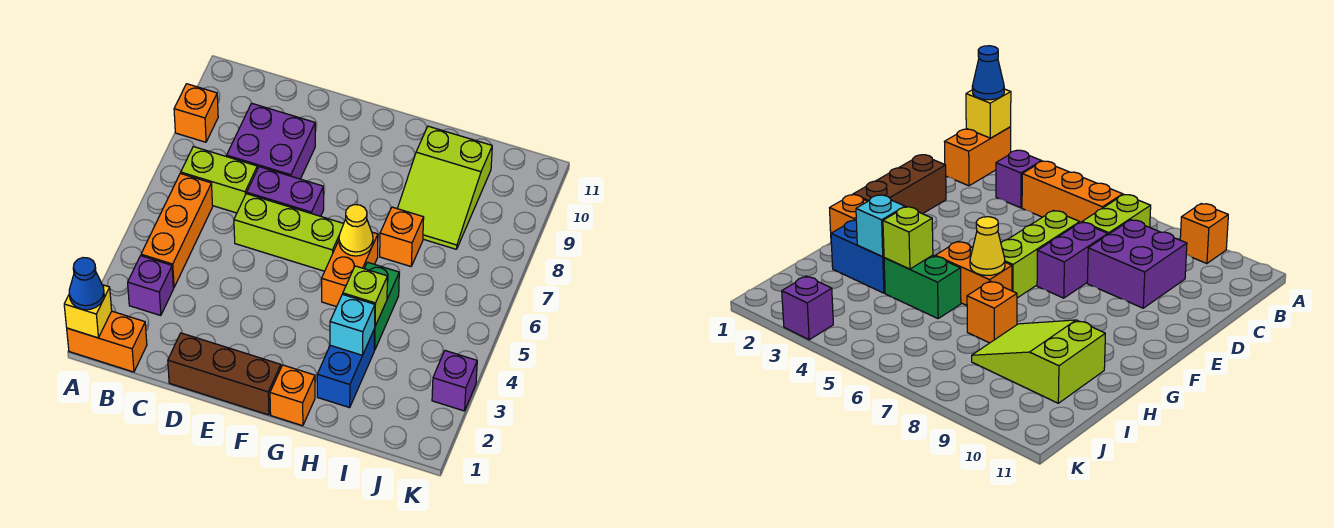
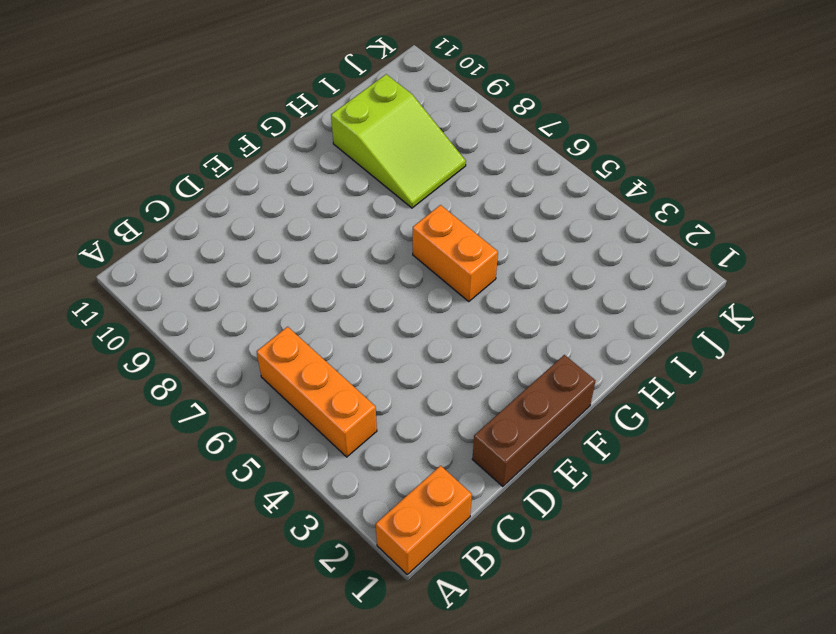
none -> orange brick A9 level 1
none -> purple brick B3 level 1
none -> lime brick B7:C7 level 1

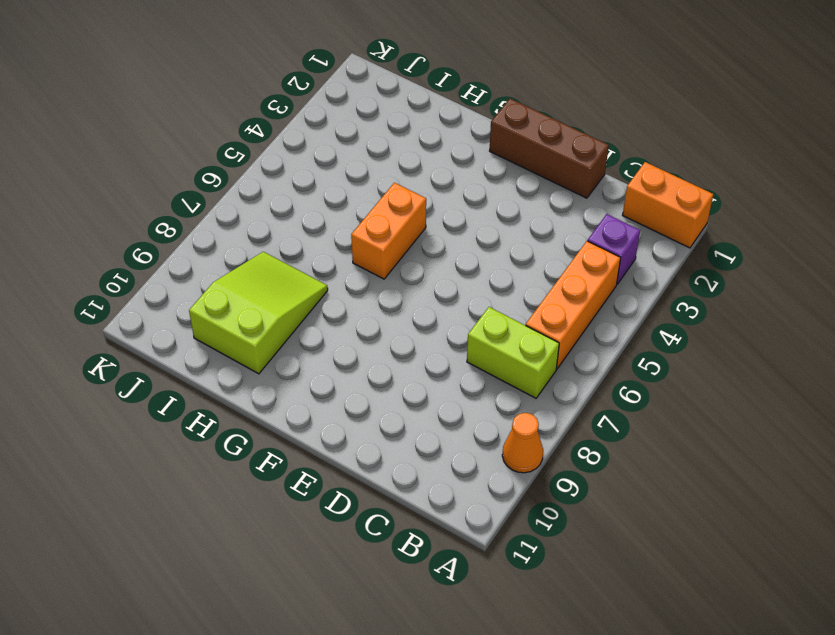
orange cone A9 level 1 -> orange brick A9 level 1
none -> purple brick C8:D9 level 1
none -> lime brick D6:F6 level 1
none -> purple brick D7:E7 level 1

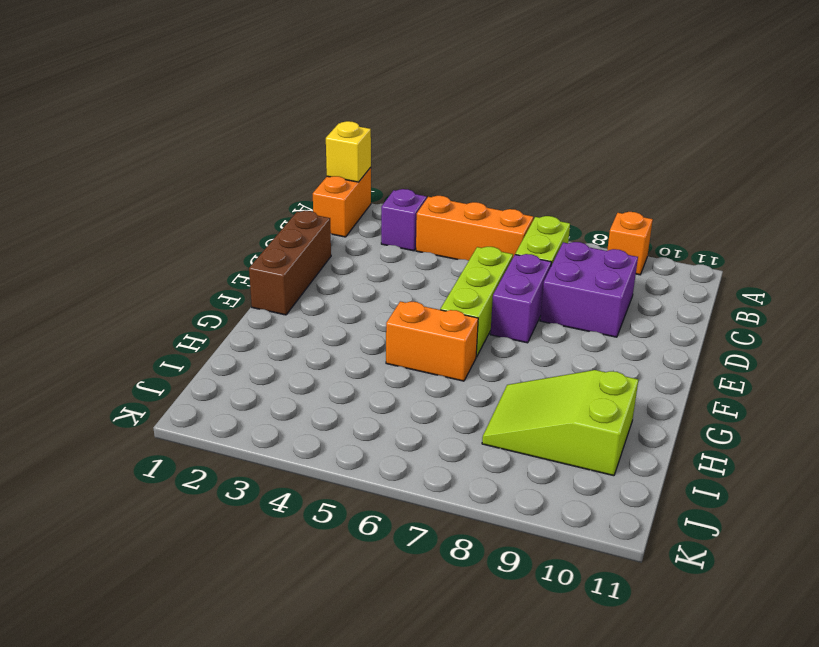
none -> orange brick G1 level 1
none -> blue brick H2:H3 level 1
none -> green brick H4:H5 level 1

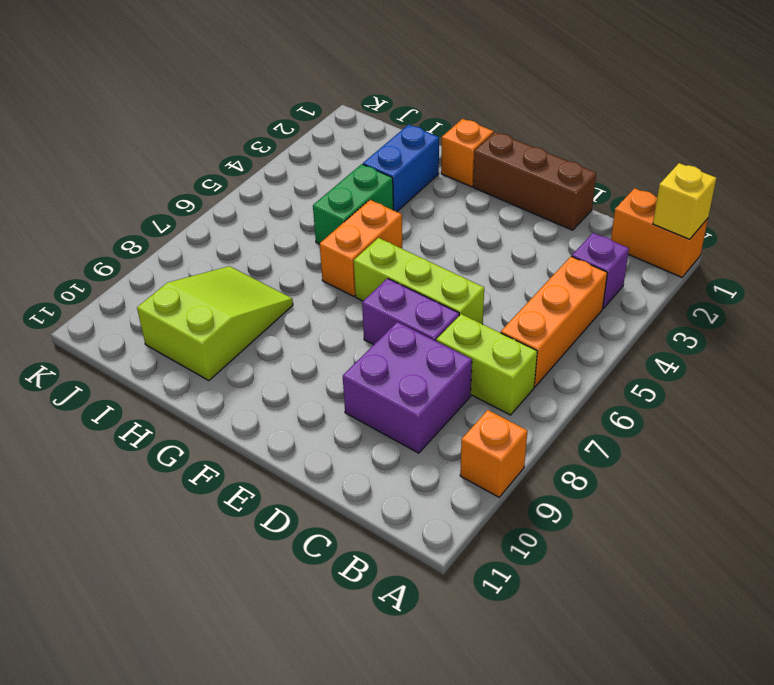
none -> orange brick H7 level 1
none -> purple brick K3 level 1
none -> yellow cone G6 level 2

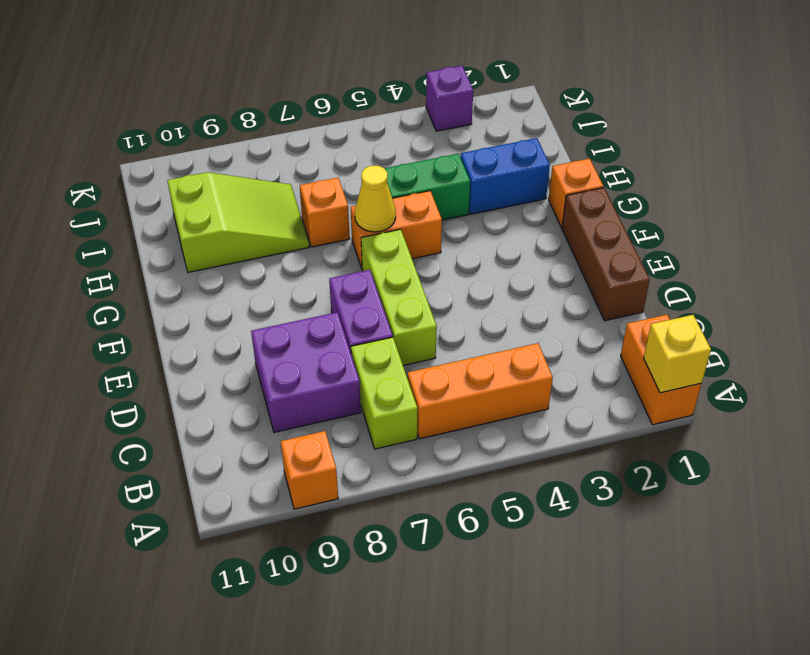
none -> purple brick B3 level 1
none -> cyan brick H3 level 2
none -> lime brick H4 level 2

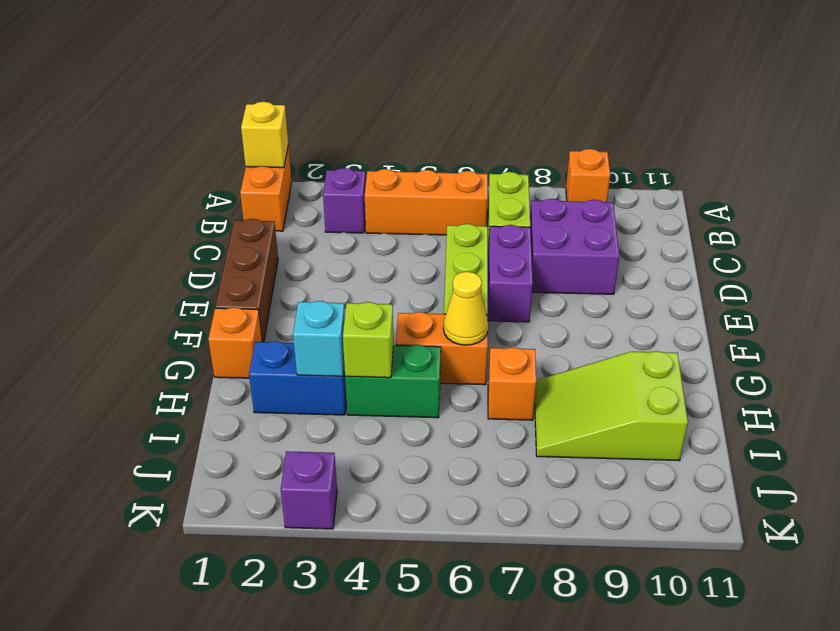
none -> blue cone A1 level 3

